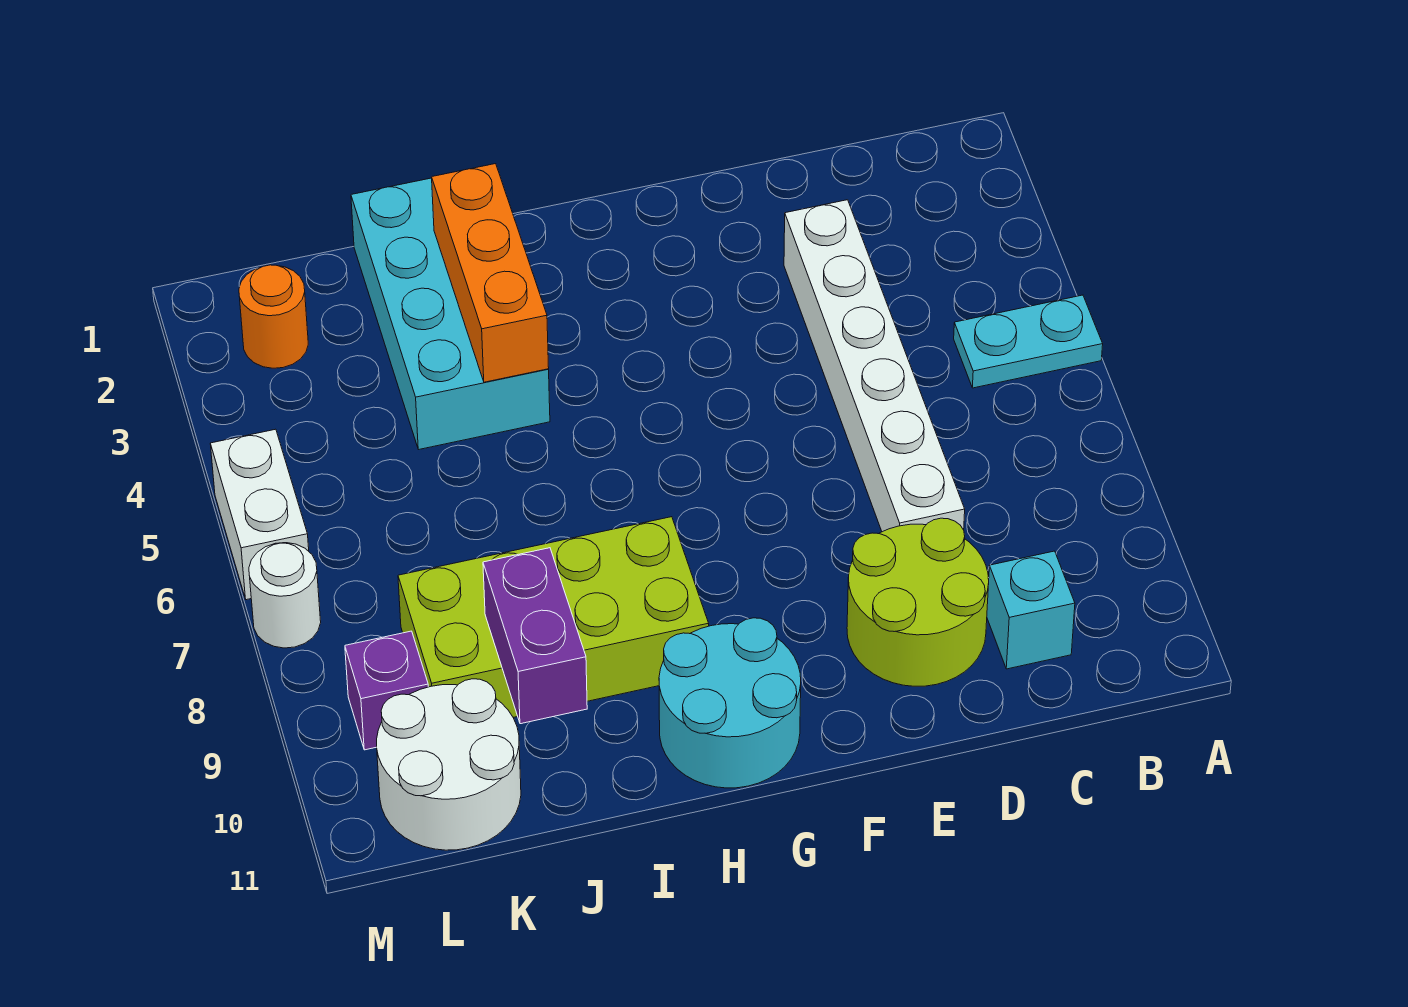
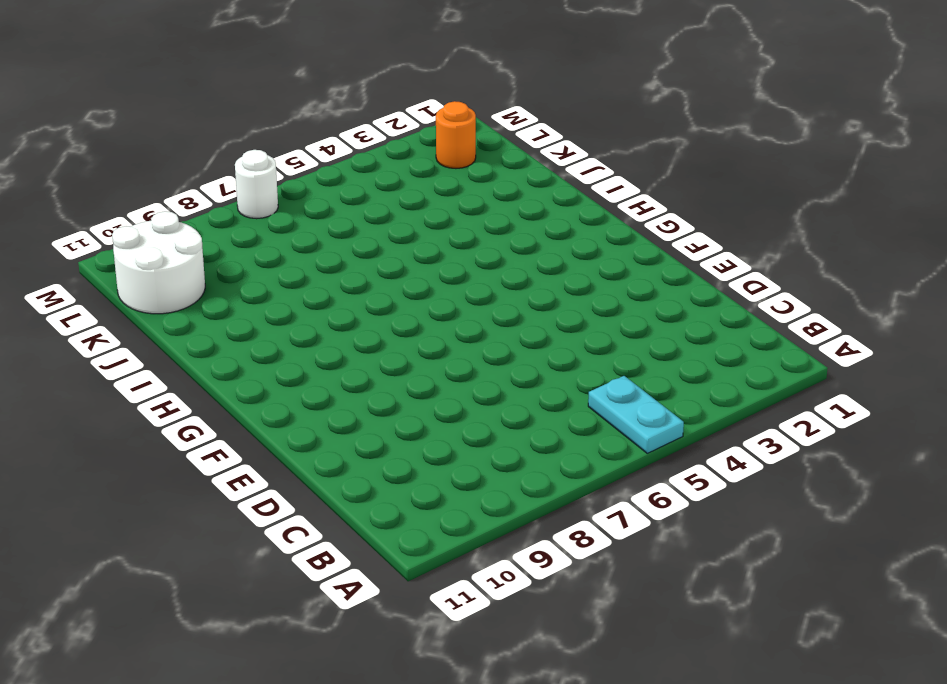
none -> cyan brick C10 level 1
none -> white brick D3:D8 level 1
none -> lime round brick D9:E10 level 1

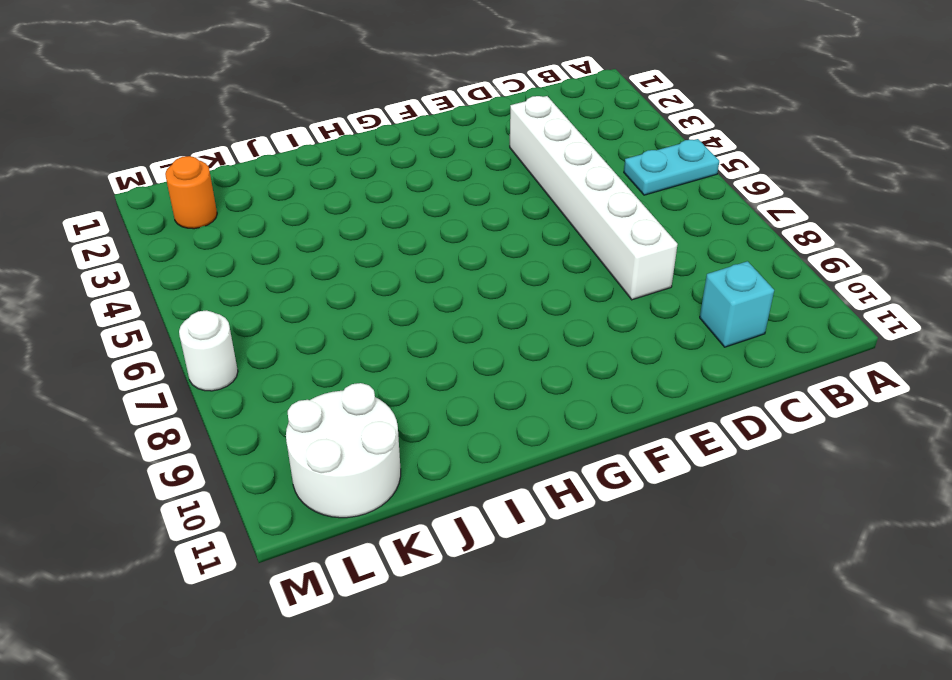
none -> lime round brick D9:E10 level 1
none -> cyan round brick G10:H11 level 1
none -> lime brick H8:K9 level 1

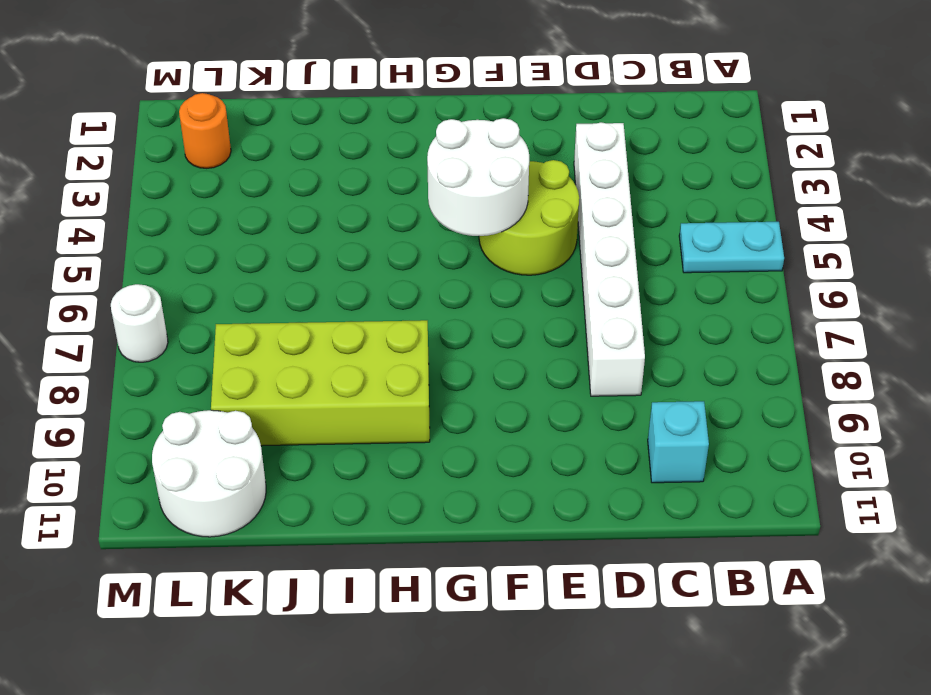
lime round brick E4:F5 level 1 -> lime round brick D9:E10 level 1
white round brick F4:G5 level 2 -> none
none -> cyan round brick G10:H11 level 1
none -> cyan brick I1:J4 level 1
none -> purple brick L9 level 1

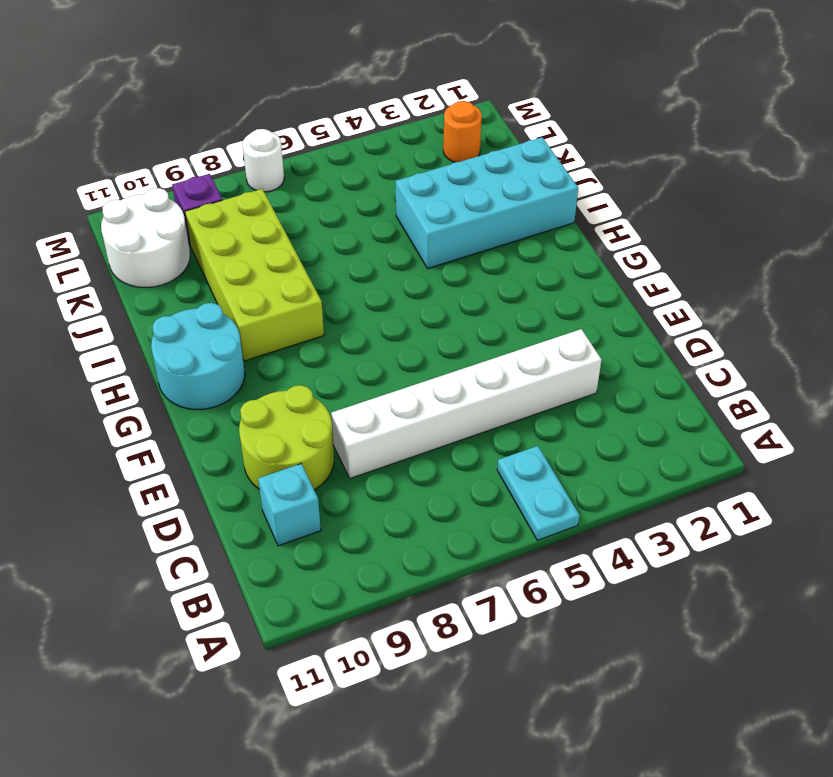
none -> white brick M5:M6 level 1
none -> orange brick I2:I4 level 2
none -> purple brick J9:J10 level 2

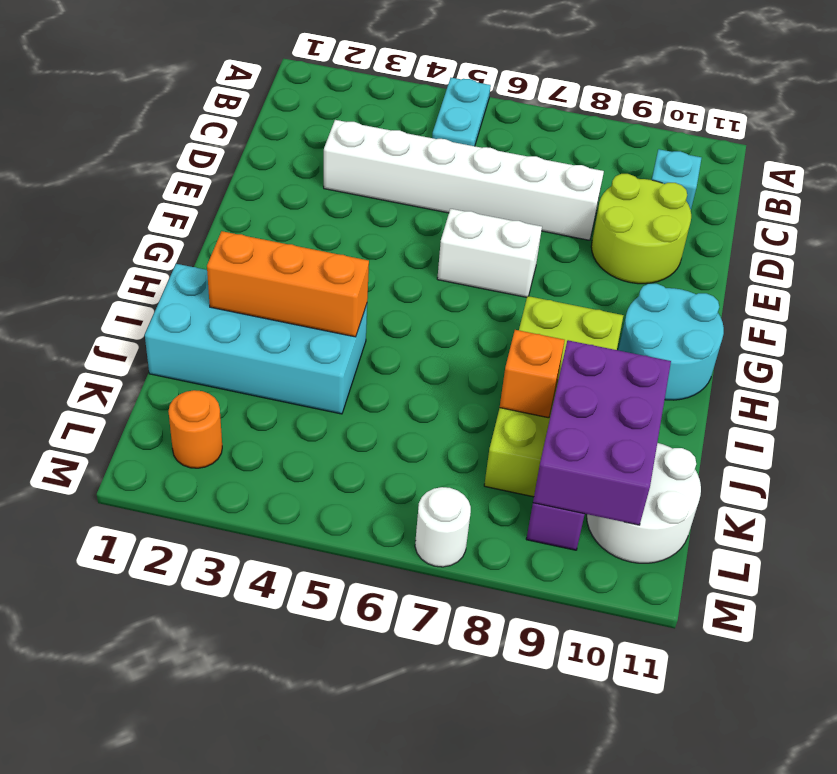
white brick F6:F7 level 1 -> white brick M5:M6 level 1
orange brick J8 level 2 -> none
purple brick J9:L10 level 2 -> purple brick J9:J10 level 2

